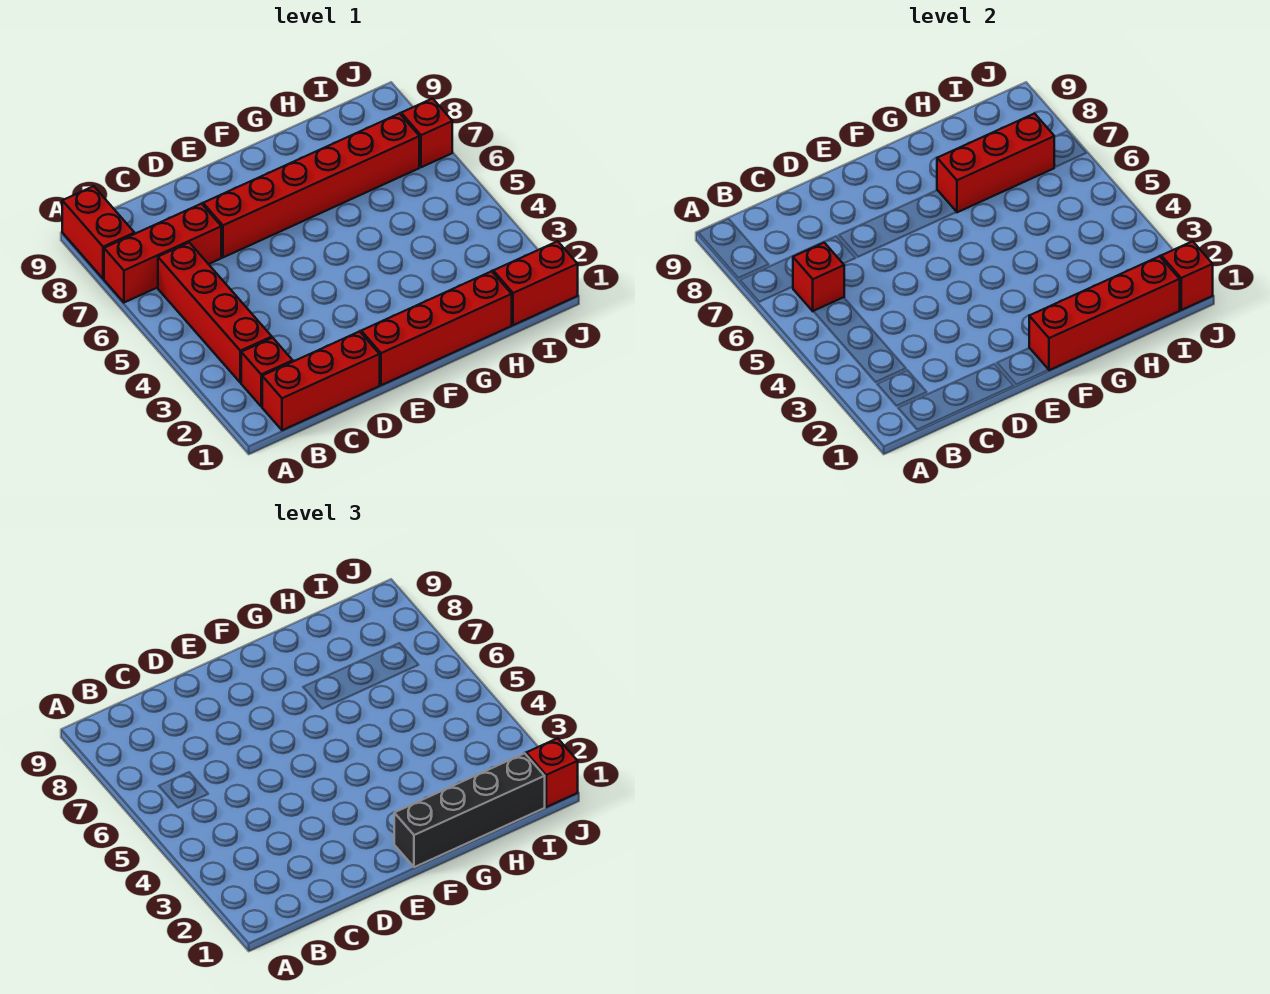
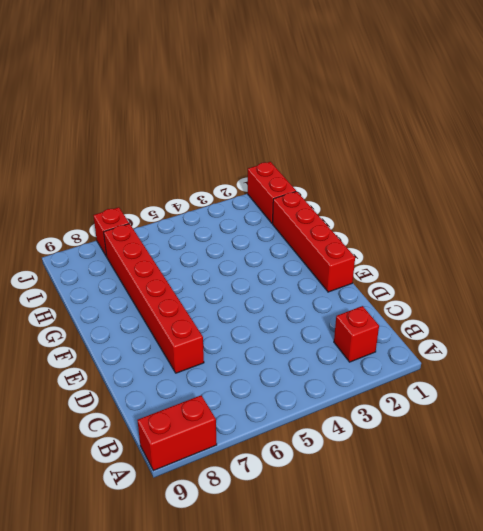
none -> red brick A7:C7 level 1
none -> red brick B1:D1 level 1
none -> red brick B3:B6 level 1

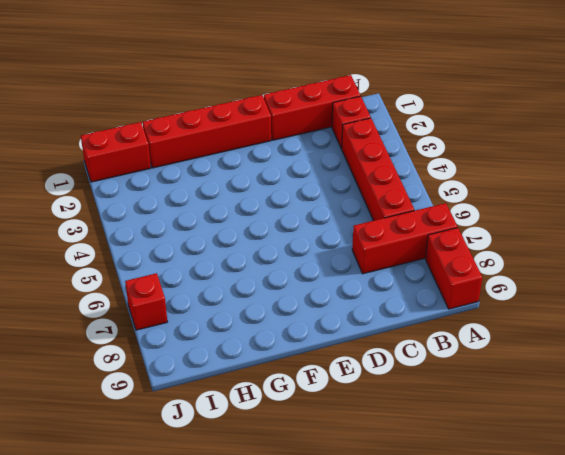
none -> red brick D7:I7 level 1
none -> red brick B6 level 2
none -> red brick F1:I1 level 2

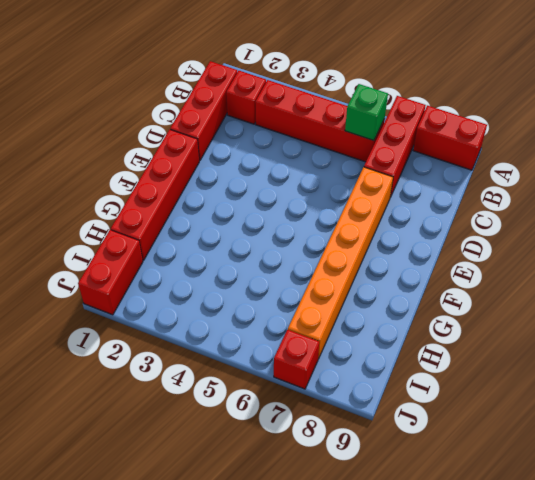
green brick B6 level 2 -> red brick B6 level 2
orange brick D7:I7 level 1 -> red brick D7:I7 level 1
none -> red brick F1:I1 level 2
none -> red brick G7:I7 level 2
none -> red brick J1 level 2

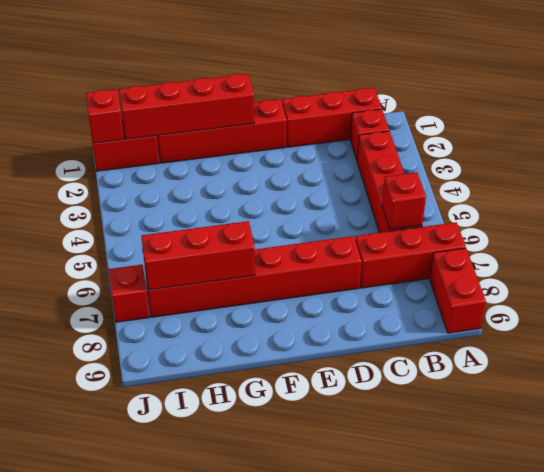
none -> black brick F1:I1 level 3
none -> red brick J1 level 3

